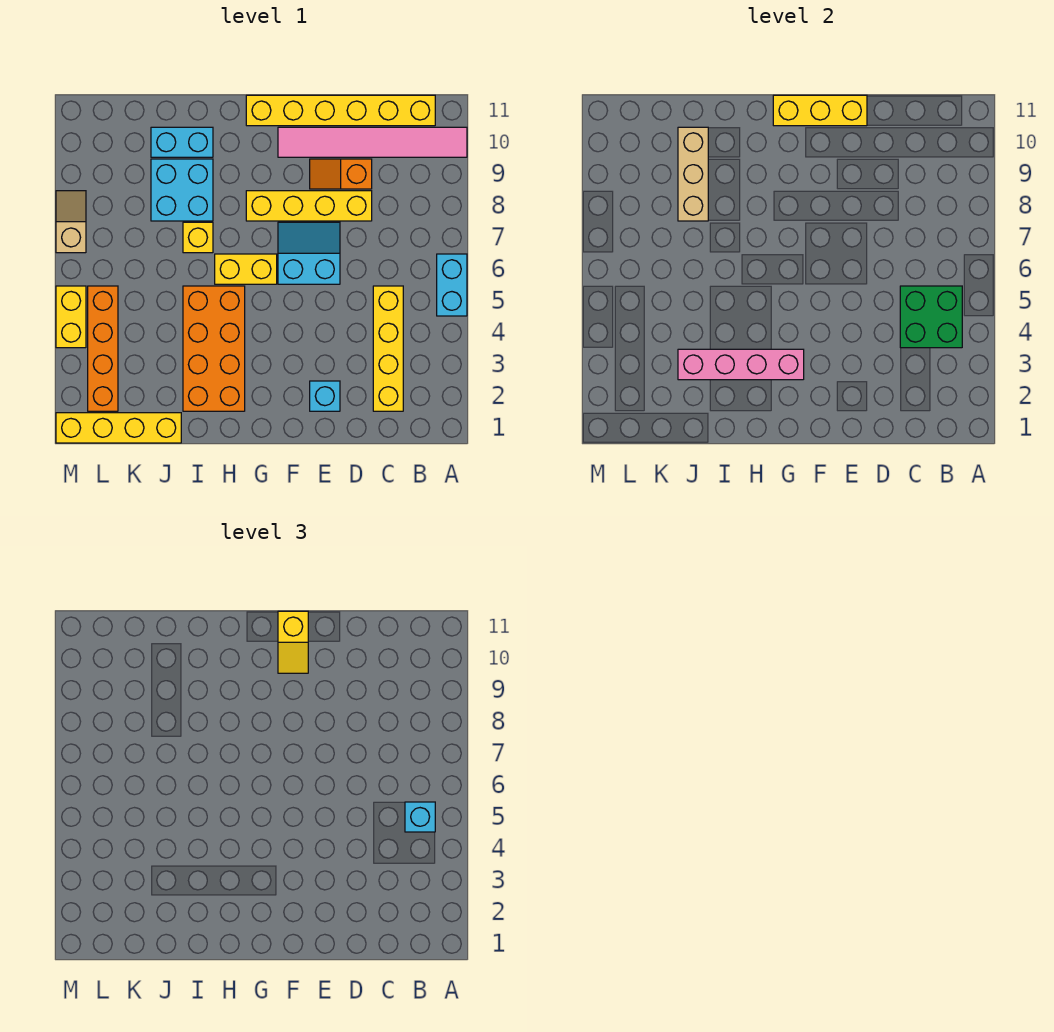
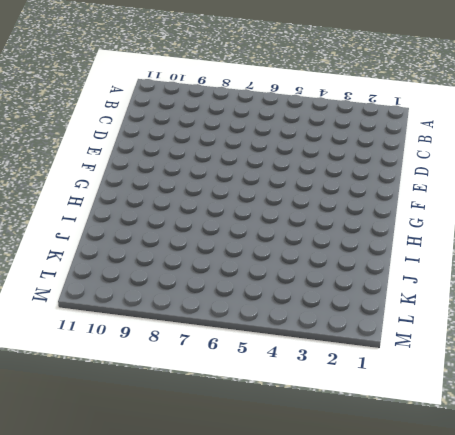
none -> cyan brick A5:A6 level 1
none -> pink tile A10:F10 level 1
none -> yellow brick B11:G11 level 1

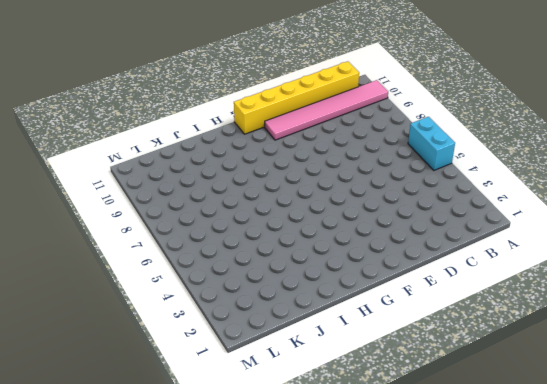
none -> yellow brick C2:C5 level 1
none -> yellow brick D8:G8 level 1
none -> orange slope D9:E9 level 1 top D

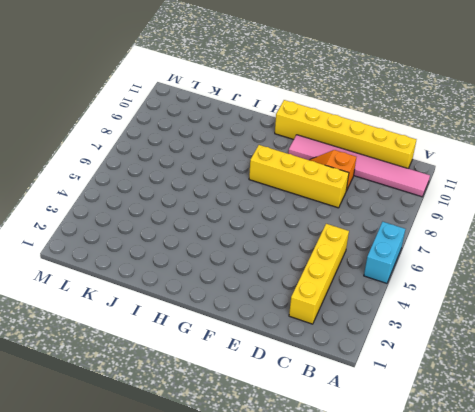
none -> cyan brick E2 level 1
none -> cyan slope E6:F7 level 1 top 6
none -> yellow brick G6:H6 level 1

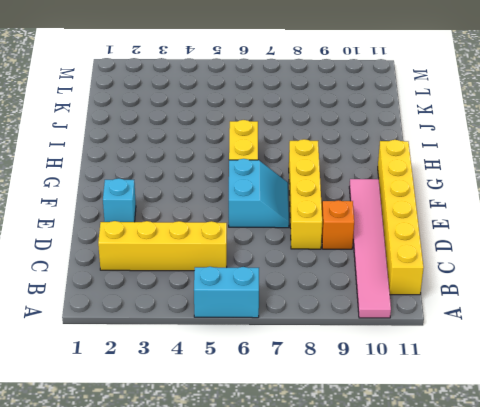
none -> orange brick H2:I5 level 1
none -> yellow brick I7 level 1
none -> cyan brick I8:J9 level 1

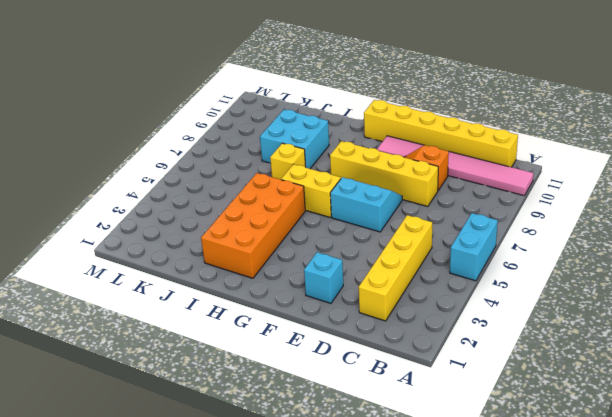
none -> cyan brick I10:J10 level 1
none -> yellow brick J1:M1 level 1
none -> orange brick L2:L5 level 1

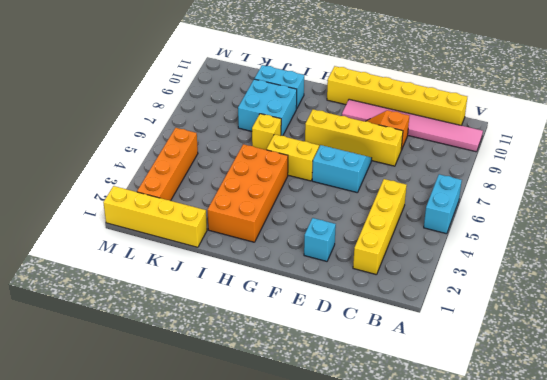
none -> yellow brick M4:M5 level 1
none -> tan slope M7:M8 level 1 top 7
none -> green brick B4:C5 level 2

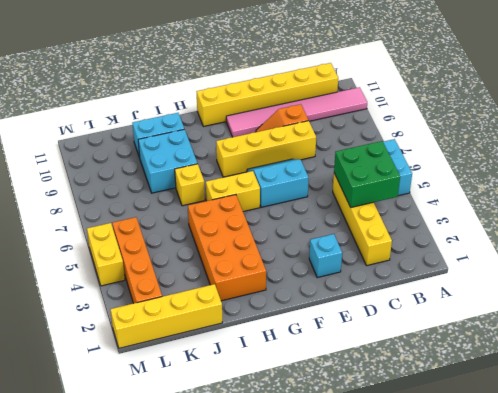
none -> tan slope M7:M8 level 1 top 7
none -> yellow brick E11:G11 level 2
none -> pink brick G3:J3 level 2

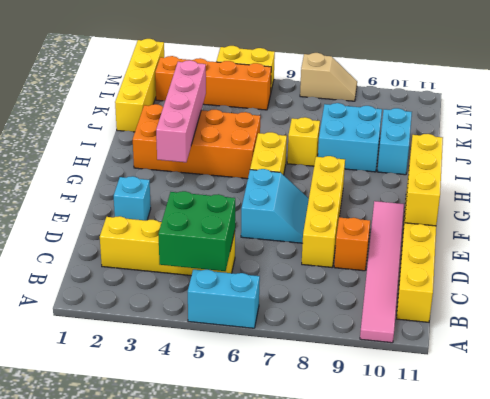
none -> tan brick J8:J10 level 2
none -> cyan brick B5 level 3
none -> yellow slope F10:F11 level 3 top 11

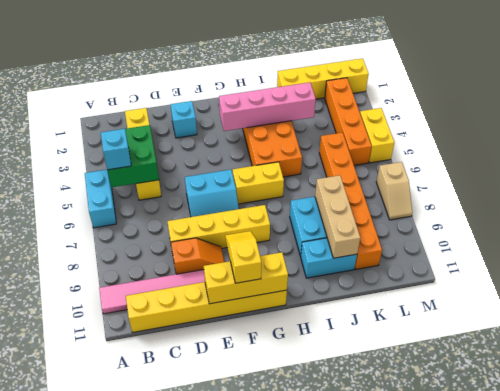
orange brick K5:K10 level 1 -> none
none -> yellow brick I7 level 1

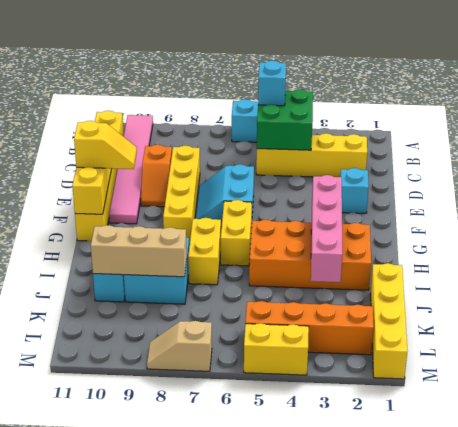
yellow brick H7:I7 level 1 -> yellow brick I7 level 1

